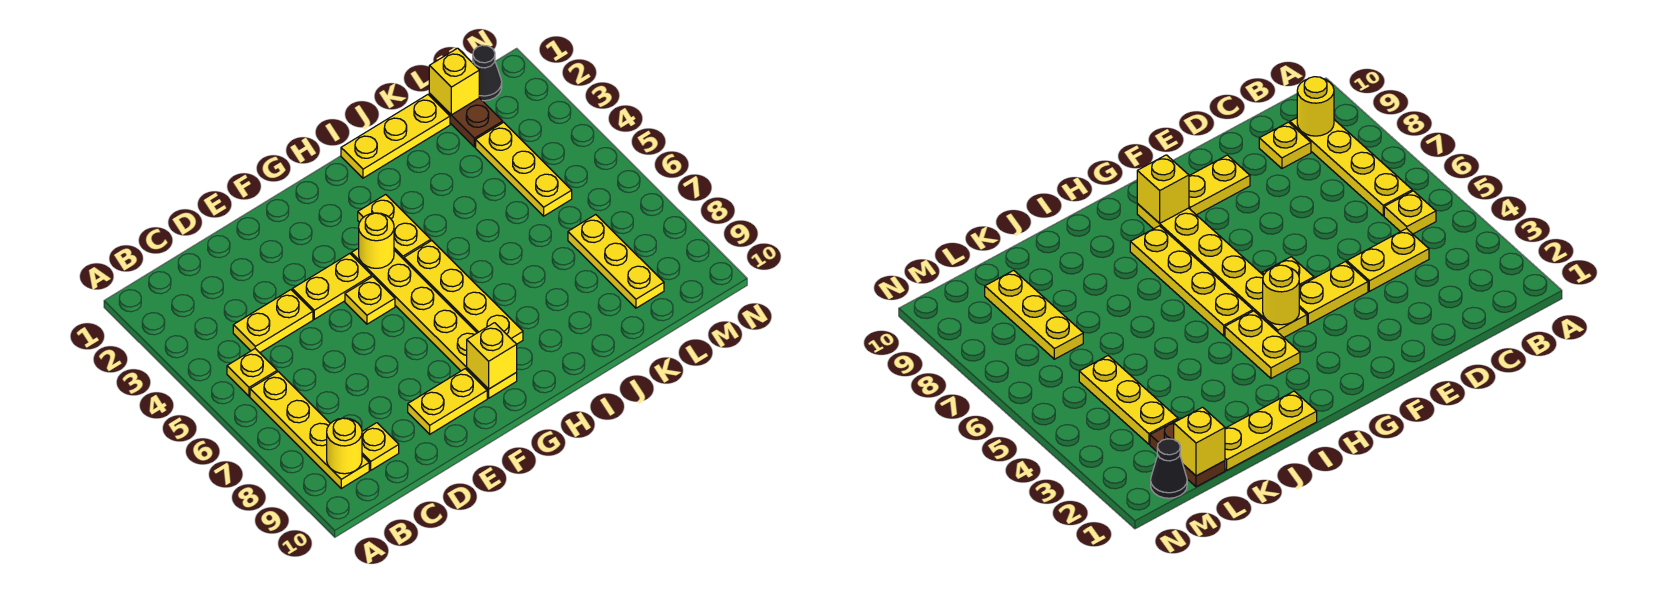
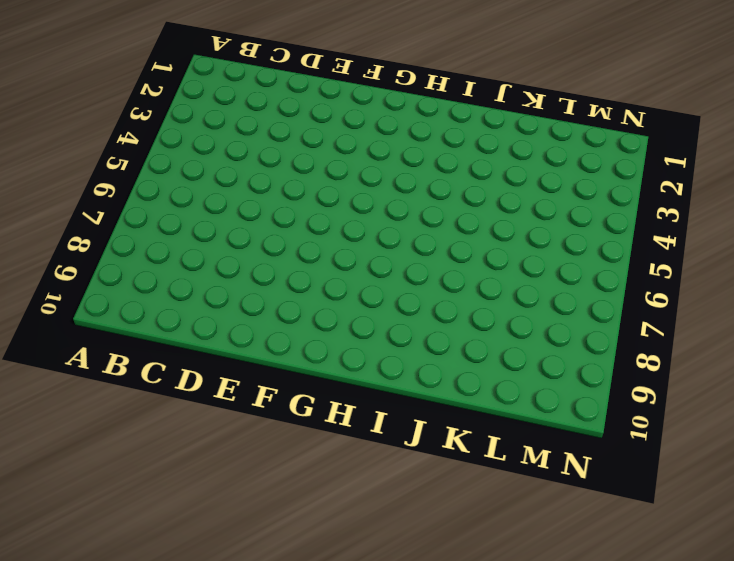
none -> yellow plate B5 level 1
none -> yellow plate B6:B9 level 1
none -> yellow plate C4:D4 level 1

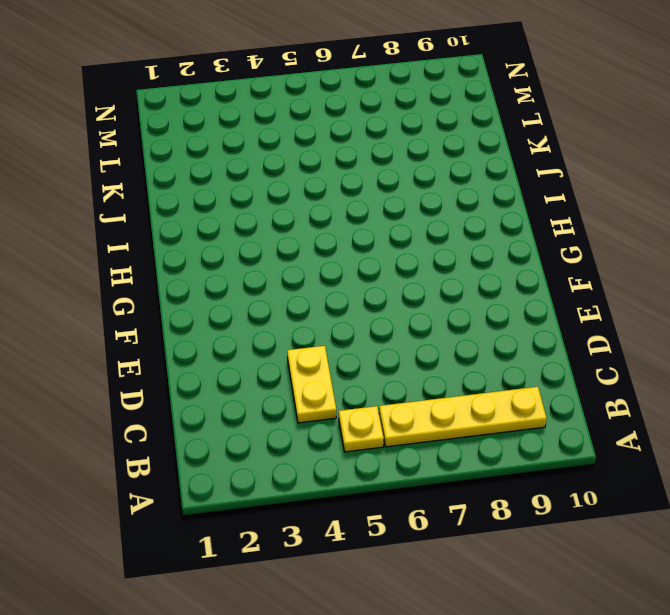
none -> yellow plate C9 level 1
none -> yellow plate E4:F4 level 1
none -> yellow plate E9:F9 level 1

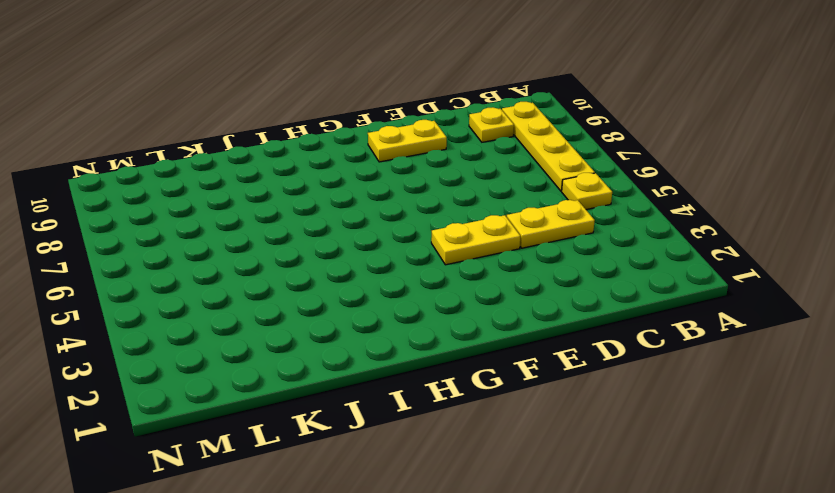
none -> yellow plate F5 level 1
none -> yellow plate G4:G9 level 1
none -> yellow plate H3:H4 level 1

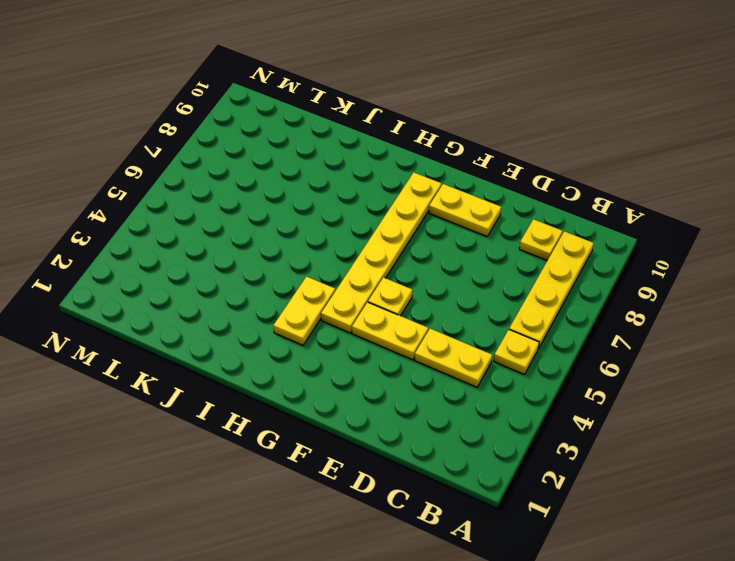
none -> yellow plate H5:H8 level 1
none -> yellow plate I1:K1 level 1
none -> brown plate L1:L2 level 1

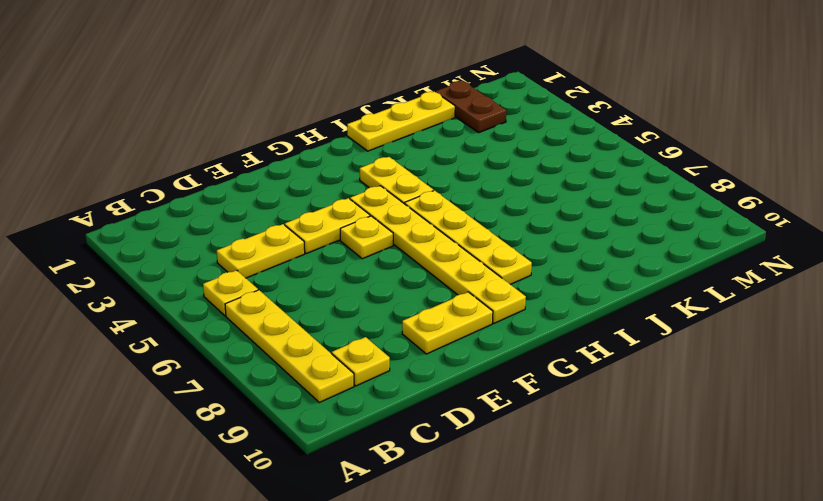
none -> yellow plate L3:L5 level 1
none -> yellow plate L7:L9 level 1
none -> black cone M1 level 1

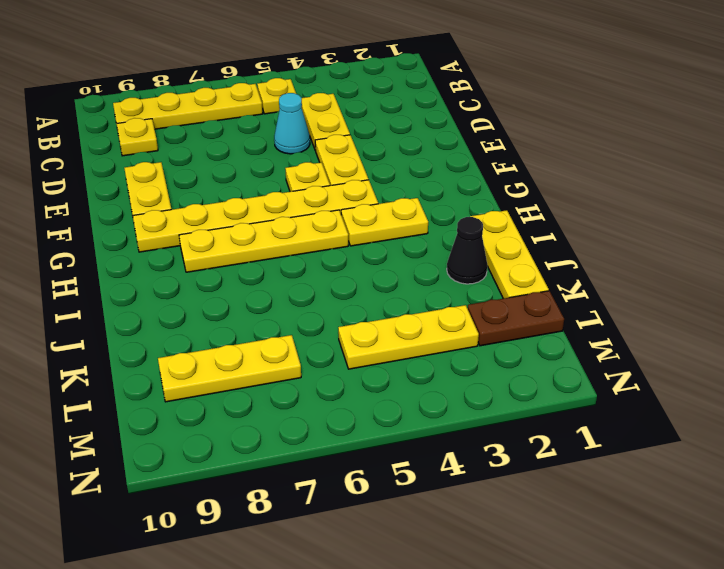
cyan cone D5 level 1 -> none
black cone J2 level 1 -> black cone M1 level 1
none -> yellow round brick B9 level 2
none -> yellow round brick G4 level 2
none -> yellow brick G9 level 2

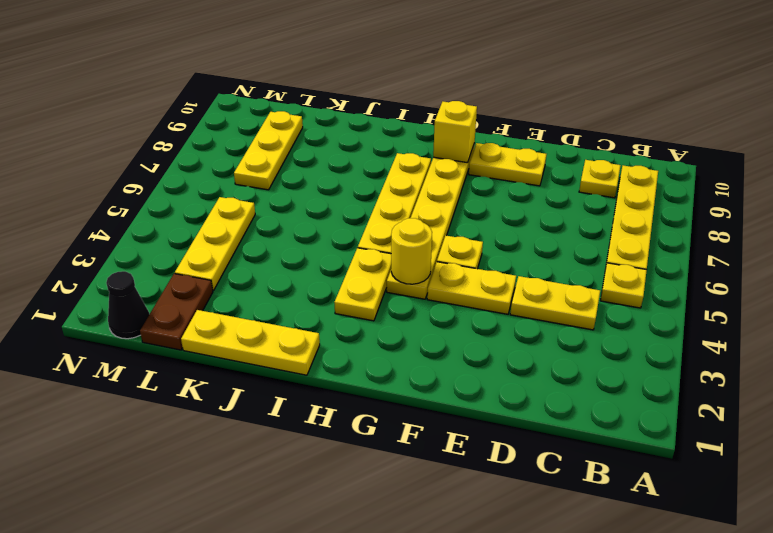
none -> yellow round brick B9 level 2
none -> yellow brick L1 level 2

